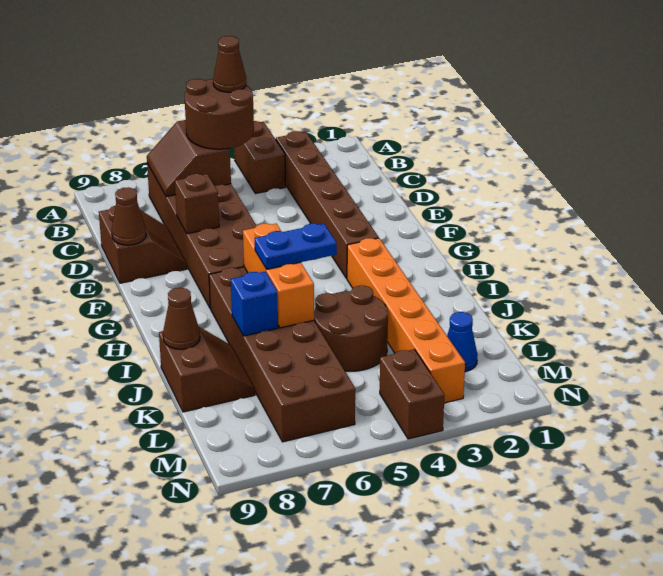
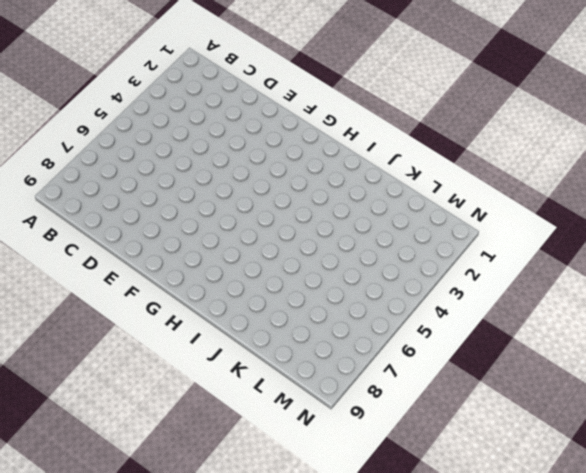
none -> brown brick A4:B4 level 1
none -> brown brick B3:G3 level 1
none -> brown brick B6:G7 level 1

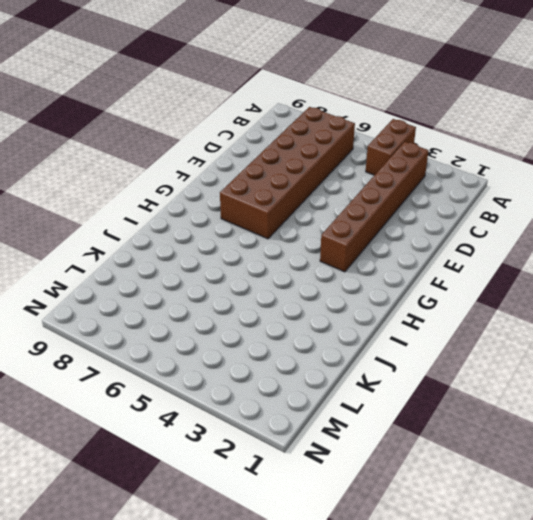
none -> brown slope D8:E9 level 1 top 9
none -> orange brick H3:M3 level 1
none -> brown brick H6:M7 level 1

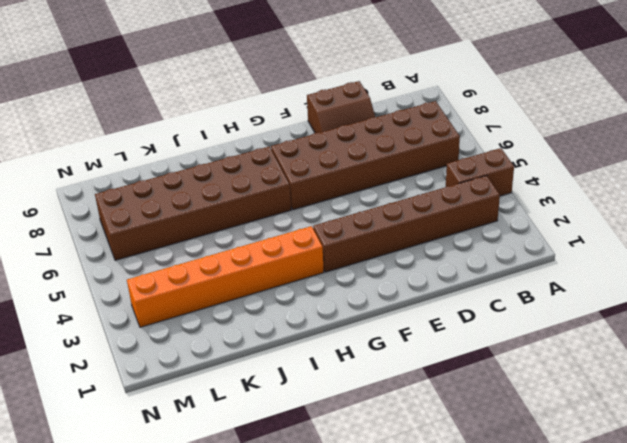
none -> brown round brick J4:K5 level 1
none -> brown slope J8:K9 level 1 top 9
none -> blue cone L2 level 1

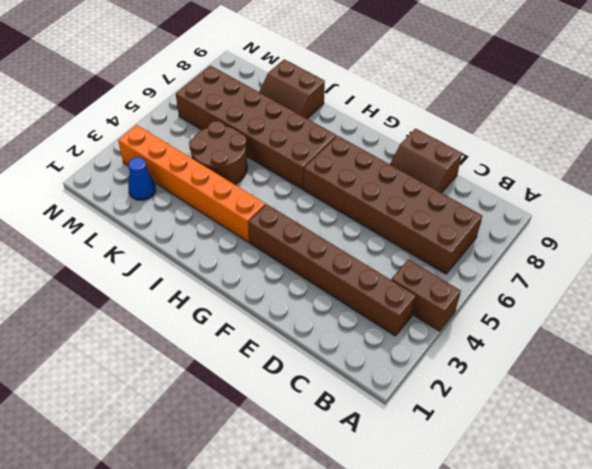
none -> brown brick M4:N4 level 1
none -> brown slope B6:C7 level 2 top 6
none -> brown brick E7 level 2

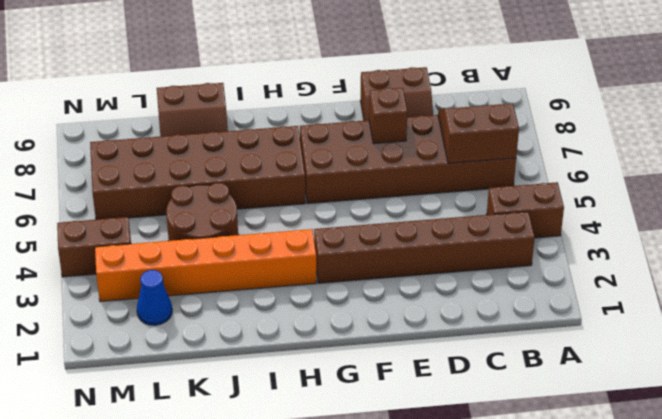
none -> brown cone E9 level 2
none -> orange brick H6:J6 level 2
none -> blue brick J7 level 2

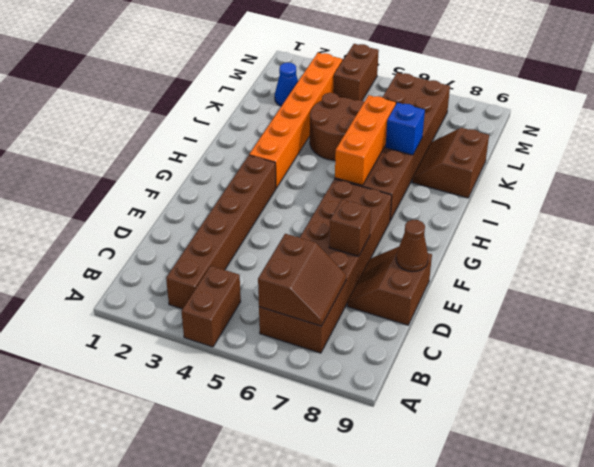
none -> brown cone J9 level 2
none -> brown round brick B5:C6 level 3
none -> blue plate I5:I6 level 3

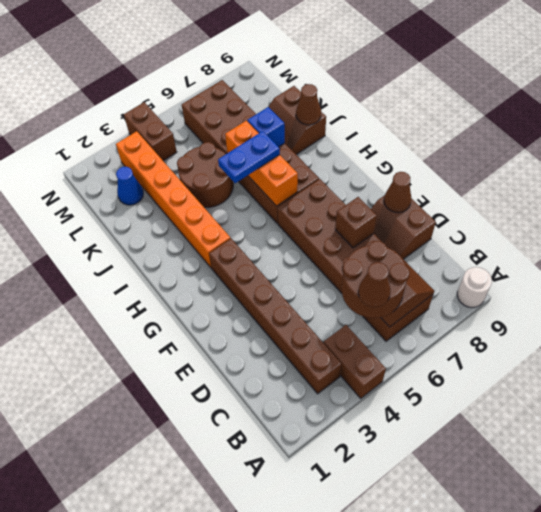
white round brick A9 level 1 -> none

